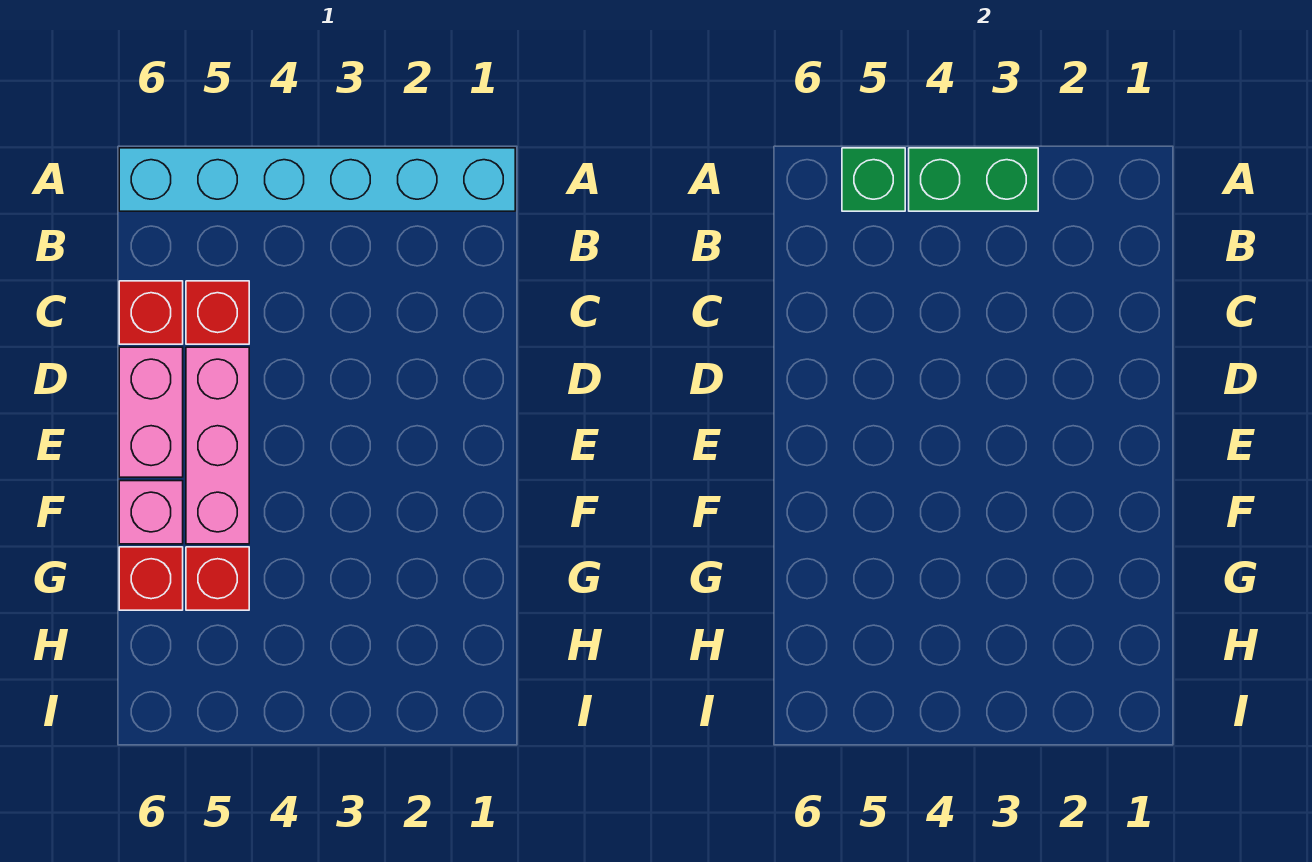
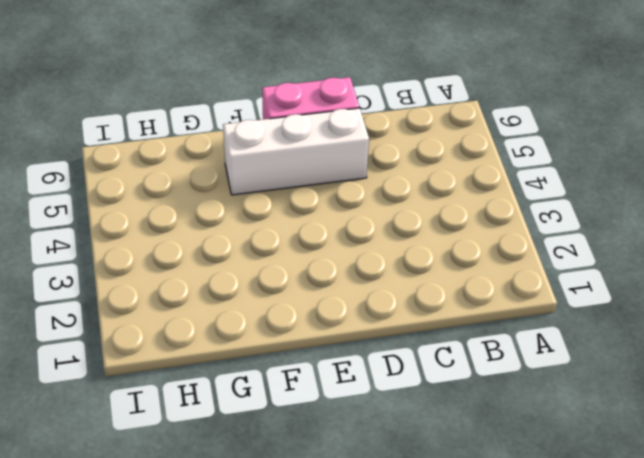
white brick D5:F5 level 1 -> pink brick D5:F5 level 1
none -> cyan brick A1:A6 level 1
none -> red brick C5 level 1

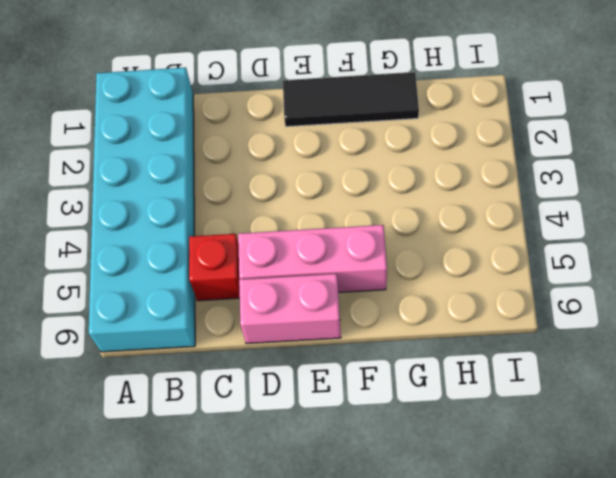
cyan brick A1:B6 level 1 -> cyan brick A1:A6 level 1
black tile E1:G1 level 1 -> none
none -> red brick C6 level 1
none -> pink brick F6 level 1

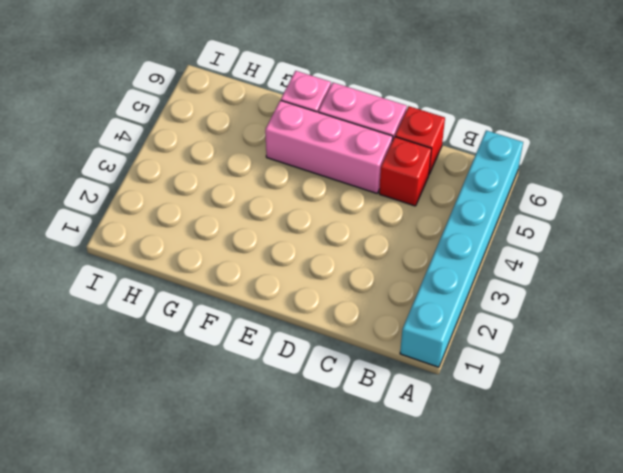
none -> red brick G5 level 1
none -> red brick G6 level 1

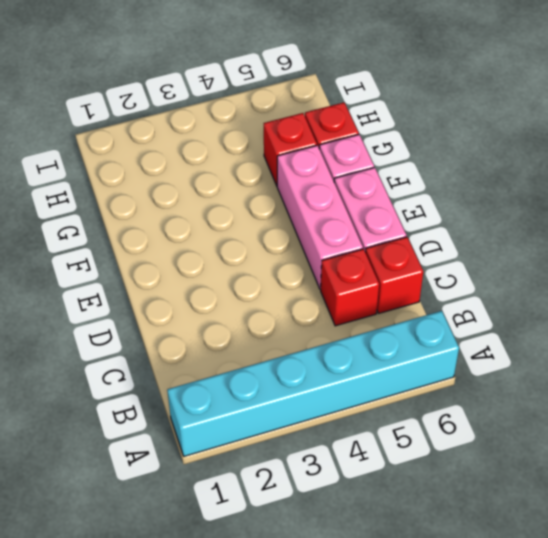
none -> green brick A3:A4 level 2
none -> green brick A5 level 2

